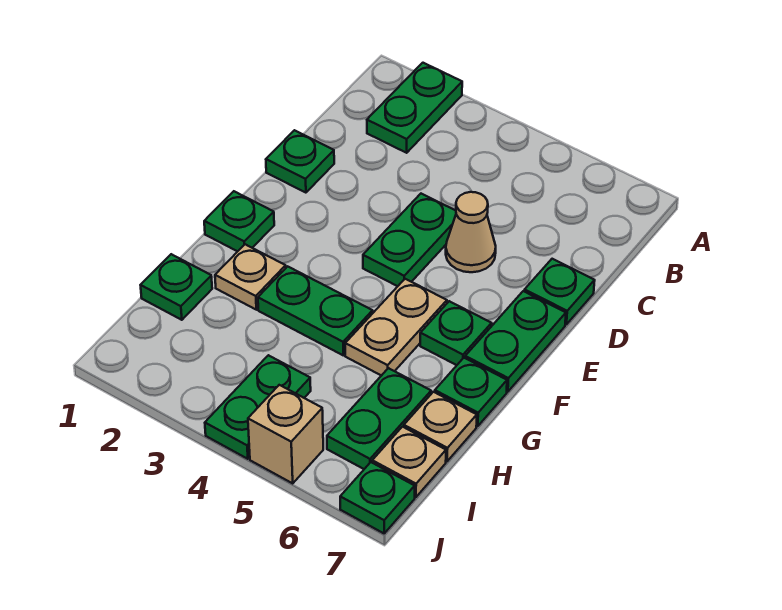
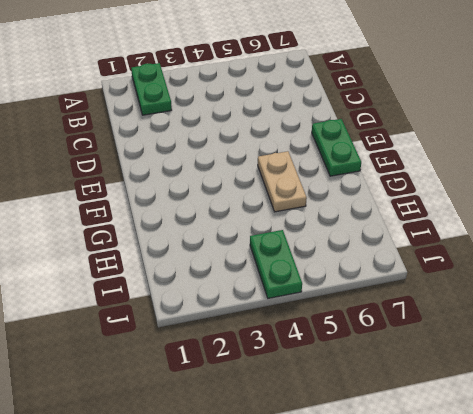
none -> green plate D1 level 1
none -> green plate D4:E4 level 1
none -> tan cone D5 level 1

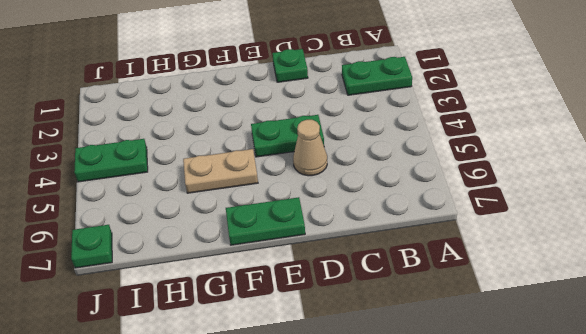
none -> green plate D7 level 1
none -> green plate F1 level 1
none -> green plate F6 level 1

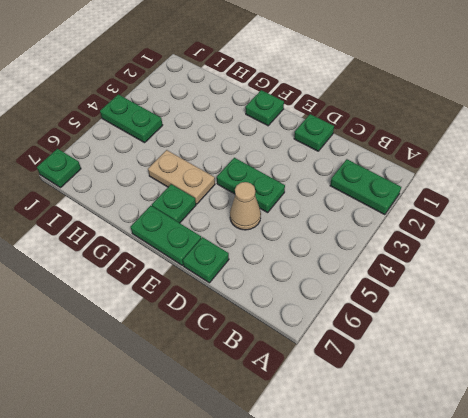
none -> tan plate G2 level 1
none -> green plate G3:G4 level 1
none -> green plate G7 level 1

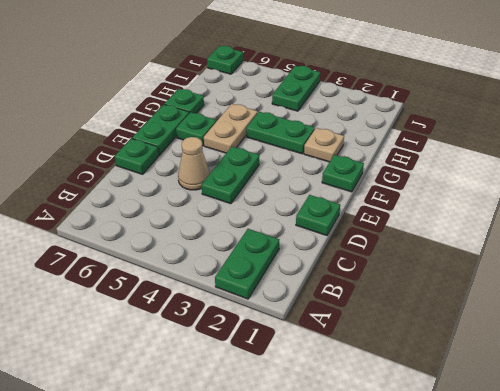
none -> green plate H1 level 1
none -> green plate H6:I6 level 1
none -> tan plate H7 level 1

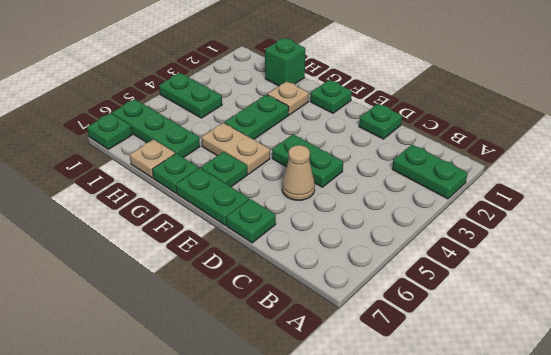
green brick H1 level 1 -> green plate H1 level 1
green plate H6:J6 level 1 -> green plate H6:I6 level 1
none -> tan plate I7 level 1
none -> tan brick J5 level 1

